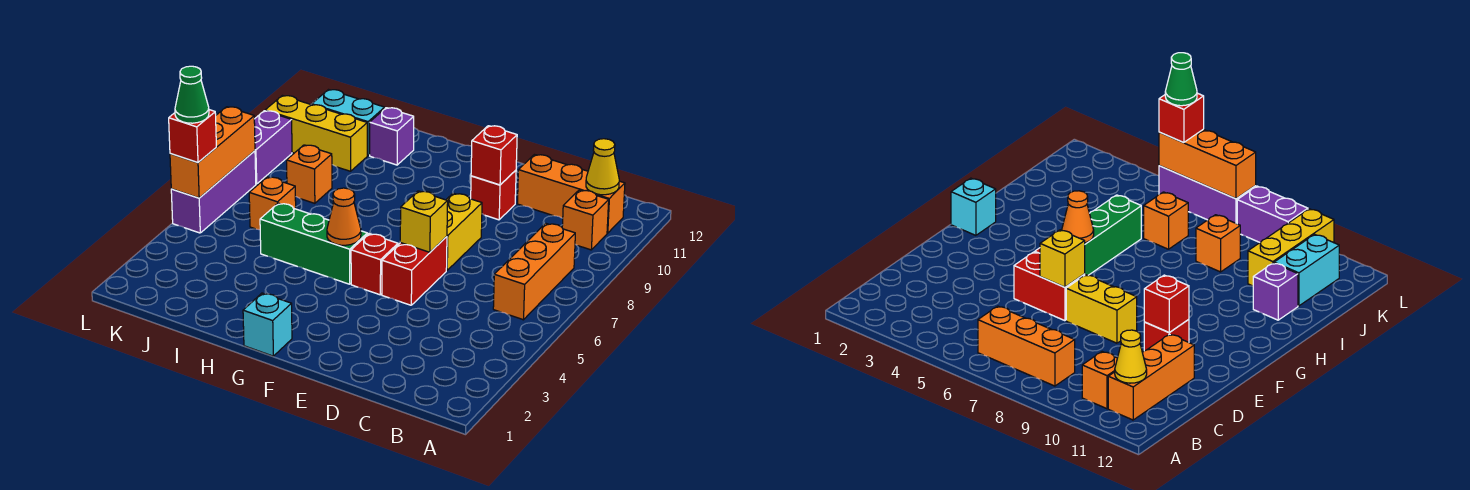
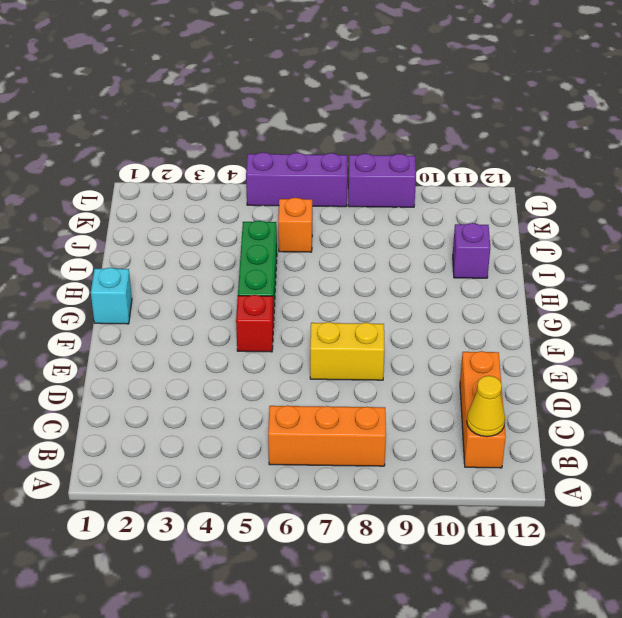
none -> orange brick B10 level 1
none -> red brick E5:E6 level 1
none -> red brick E10 level 1

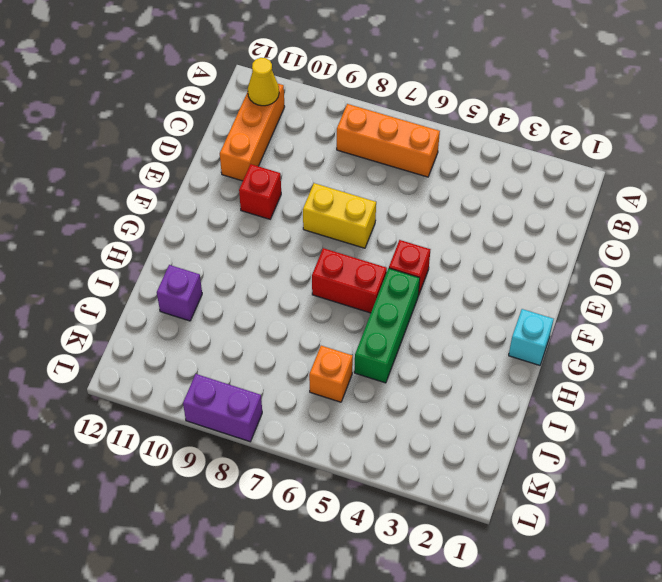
red brick G6:G7 level 1 -> red brick E5:E6 level 1
none -> orange brick B10 level 1
none -> orange brick J8 level 1
none -> yellow brick J10:L10 level 1

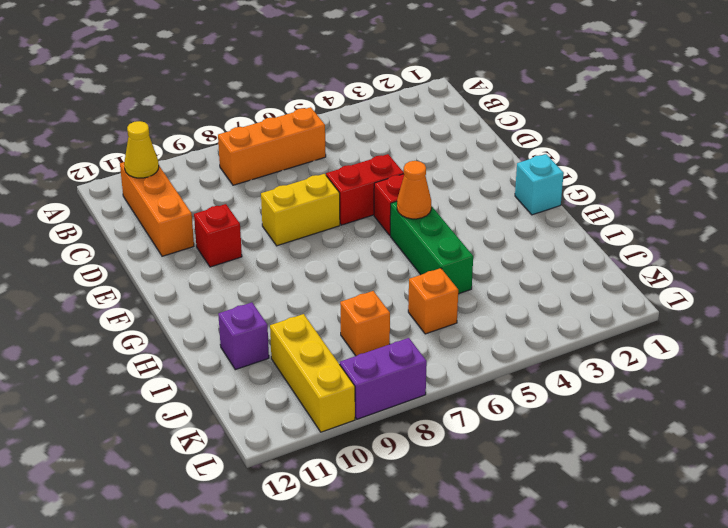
none -> orange brick B10 level 1
none -> cyan brick J11:K11 level 1
none -> purple brick L5:L7 level 1

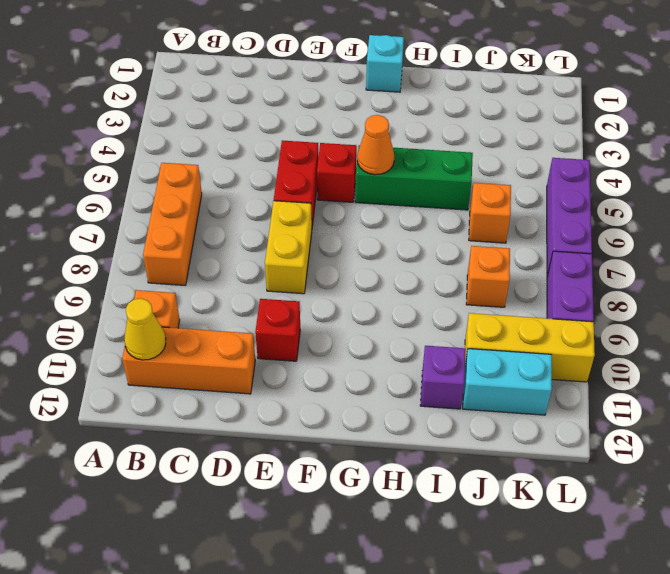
none -> yellow brick E6 level 2
none -> red brick E10 level 2
none -> orange brick L5:L7 level 2

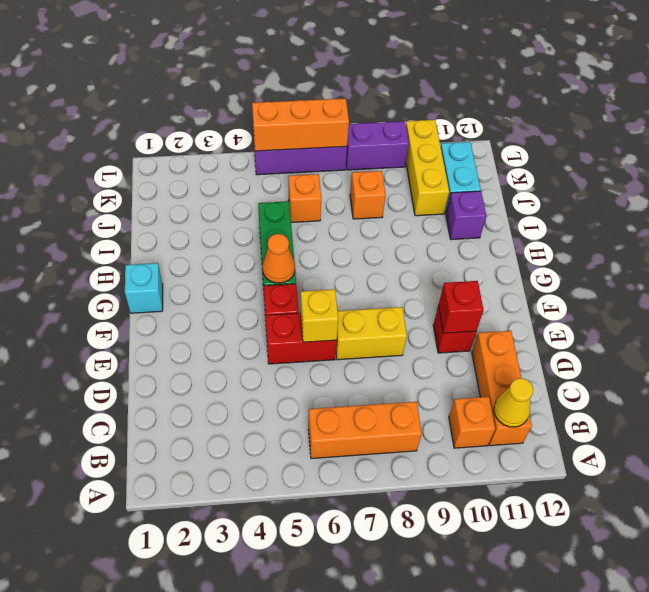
none -> red brick L5 level 3
none -> green cone L5 level 4

